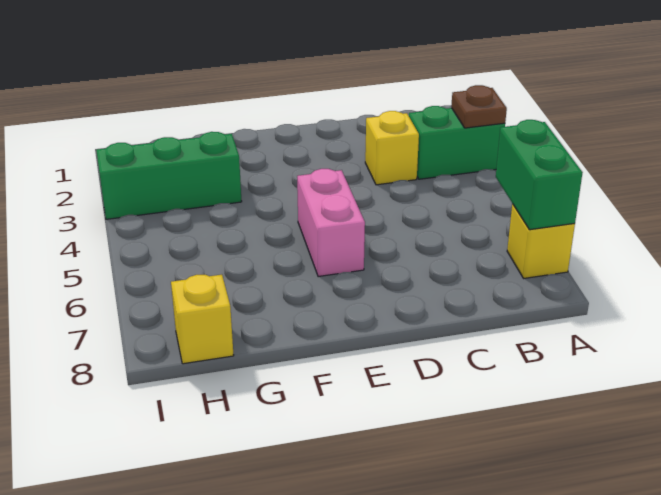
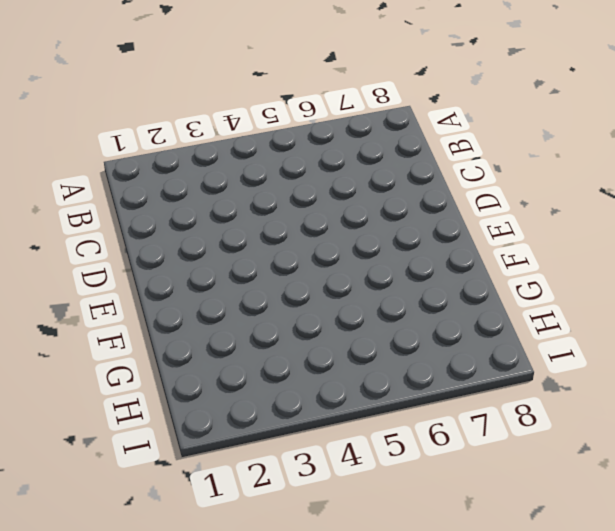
none -> green brick A3:B3 level 1
none -> yellow brick A7 level 1

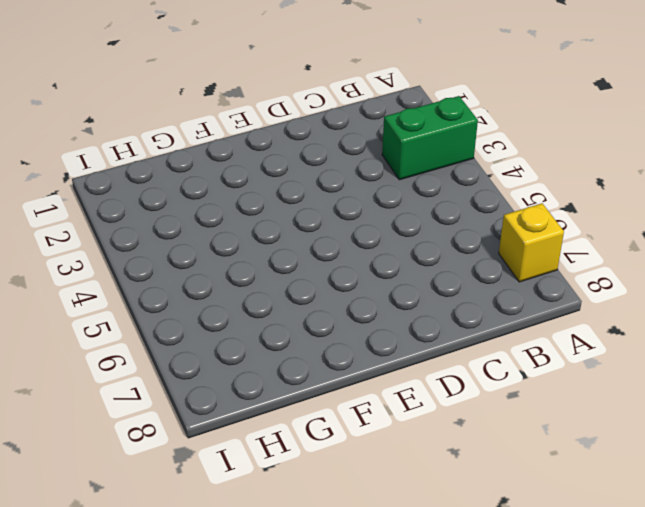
none -> yellow brick C3 level 1
none -> pink brick E5:E6 level 1

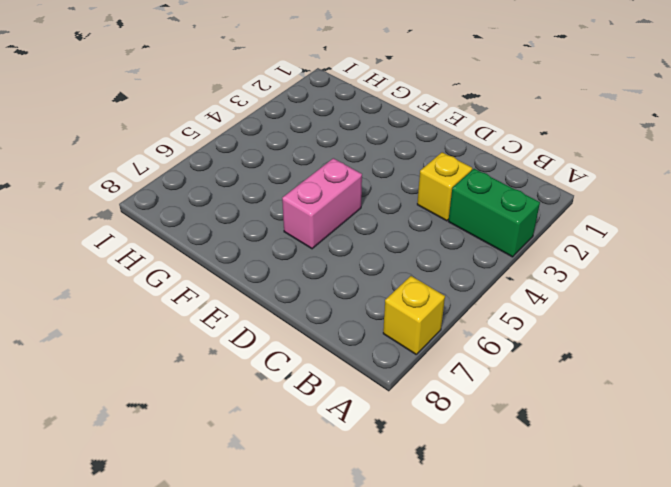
none -> green brick G3:I3 level 1
none -> yellow brick H8 level 1

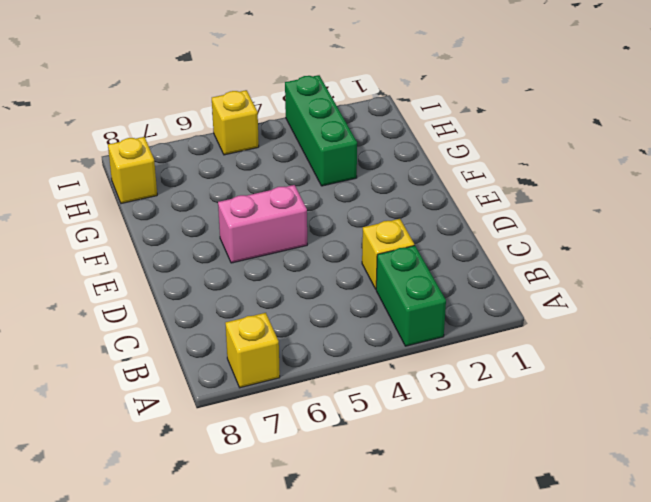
yellow brick I5 level 1 -> none
none -> brown plate A3 level 2
none -> green brick A6:A7 level 2

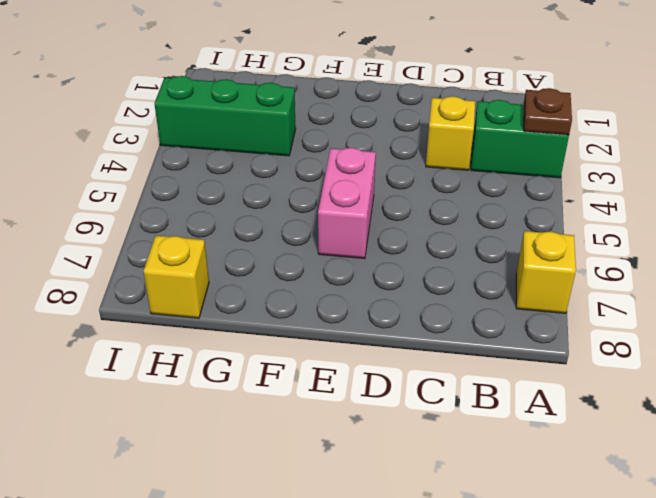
none -> green brick A6:A7 level 2

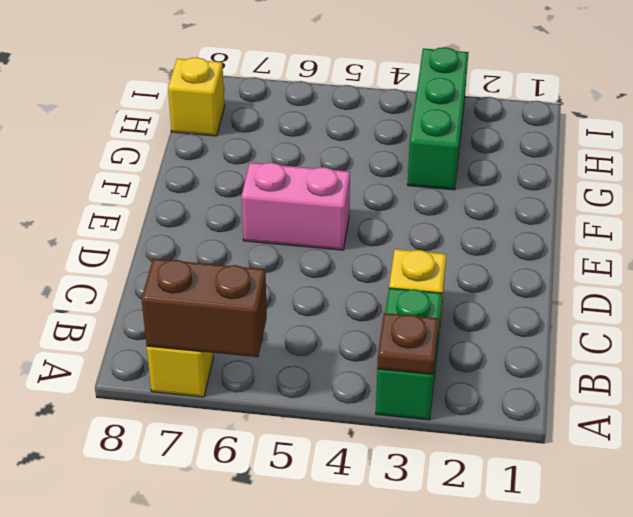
brown brick A6:A7 level 2 -> green brick A6:A7 level 2

